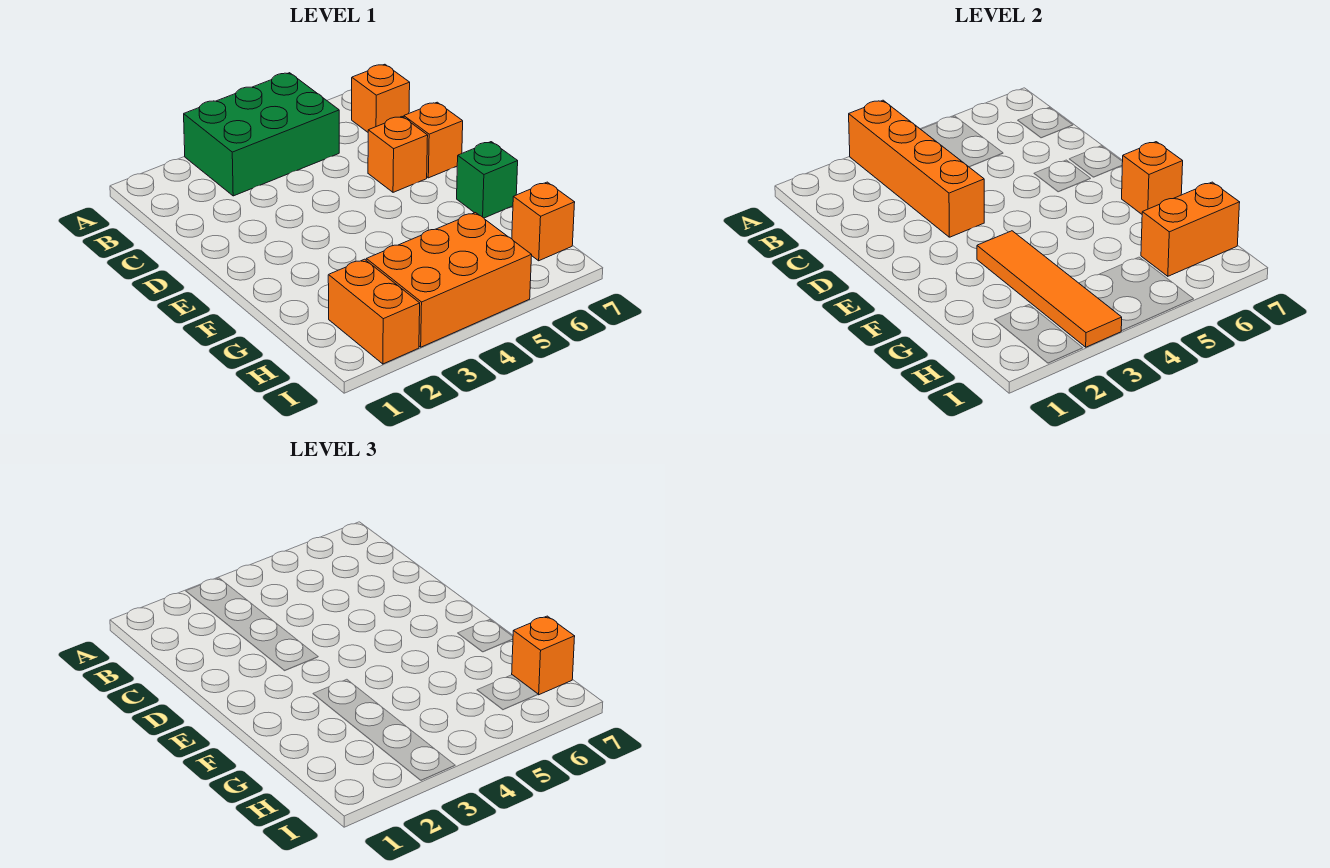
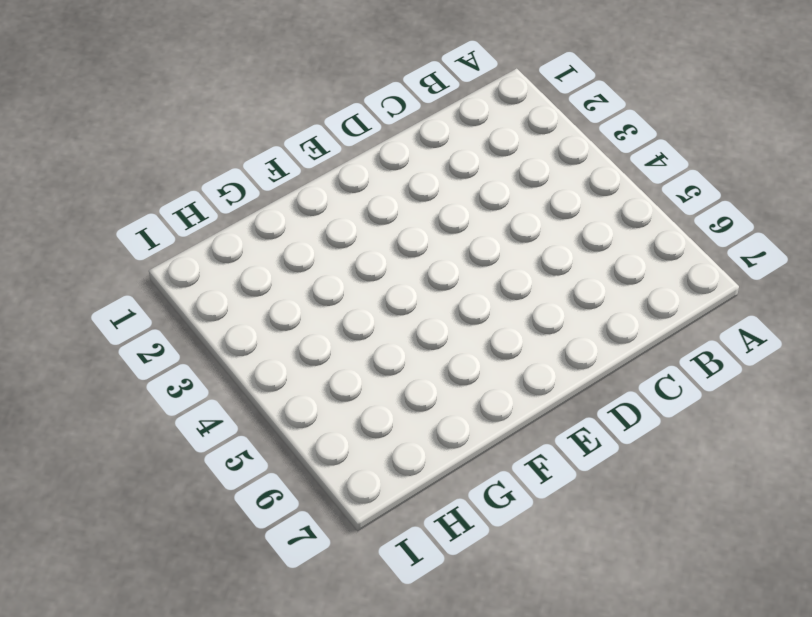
none -> green brick A3:B5 level 1
none -> orange brick B7 level 1
none -> orange brick D6 level 1

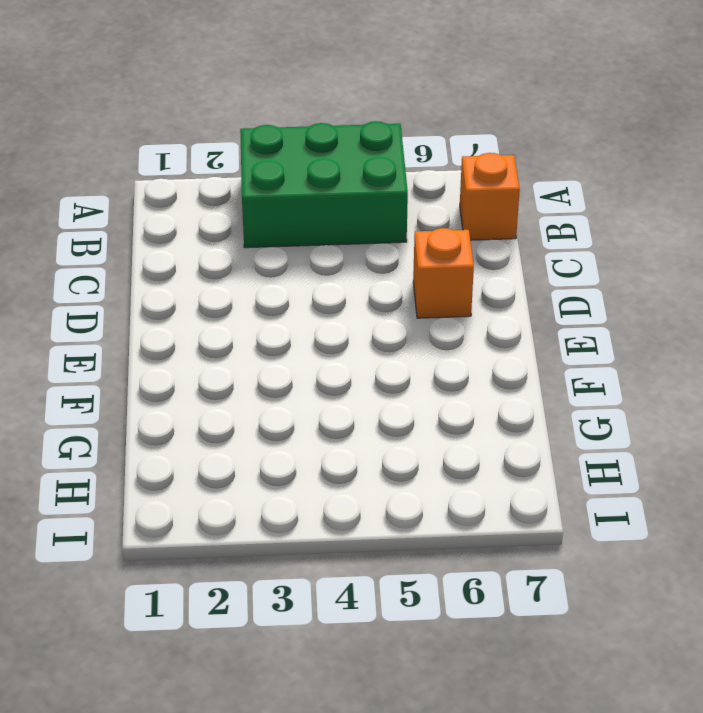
none -> orange brick D7 level 1
none -> green brick F7 level 1
none -> orange brick H2:I2 level 1

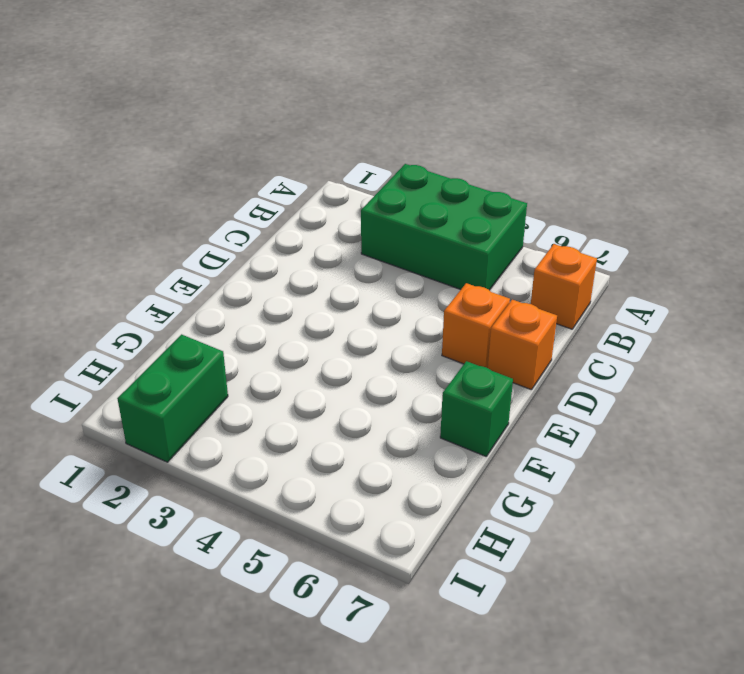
green brick H2:I2 level 1 -> orange brick H2:I2 level 1
none -> orange brick H3:I5 level 1
none -> orange brick H7 level 1
none -> orange brick A3:D3 level 2

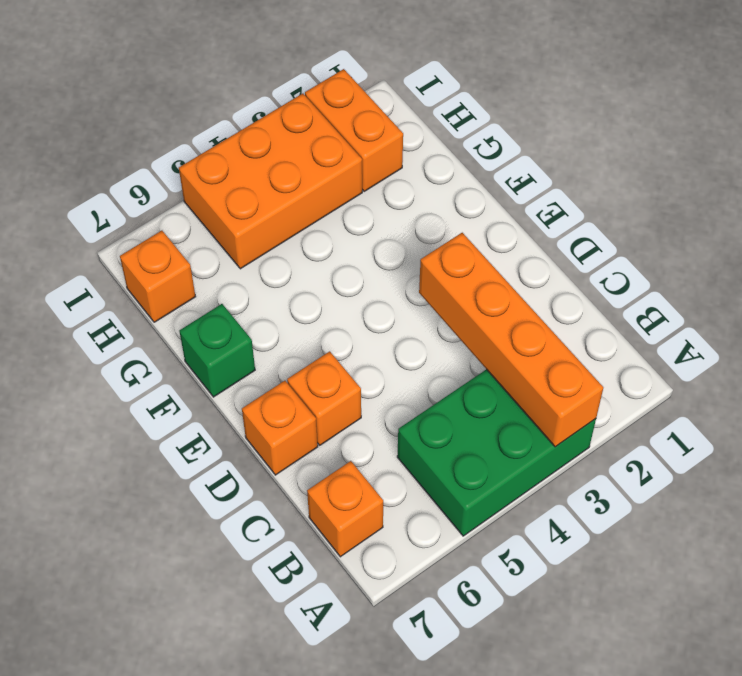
none -> orange tile F3:I3 level 2
none -> orange brick F7 level 2
none -> orange brick H6:H7 level 2

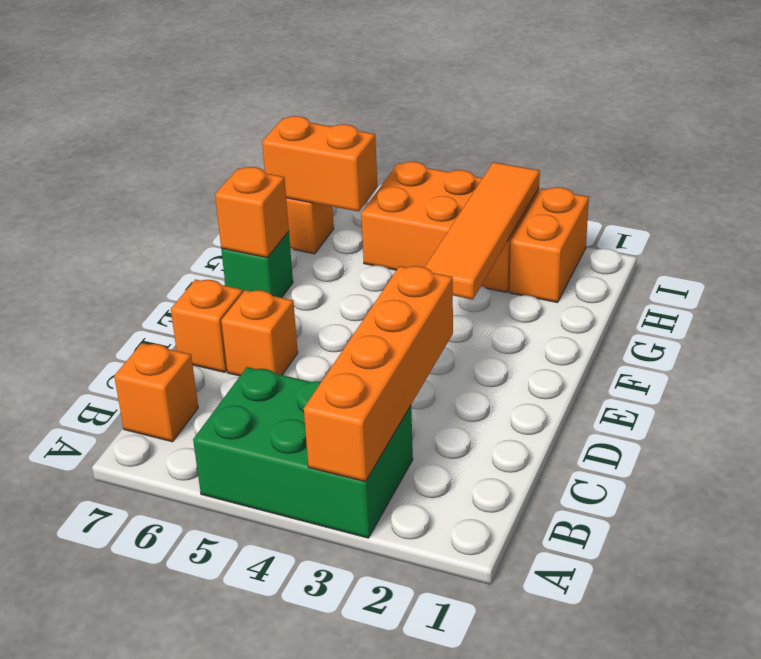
none -> orange brick H7 level 3

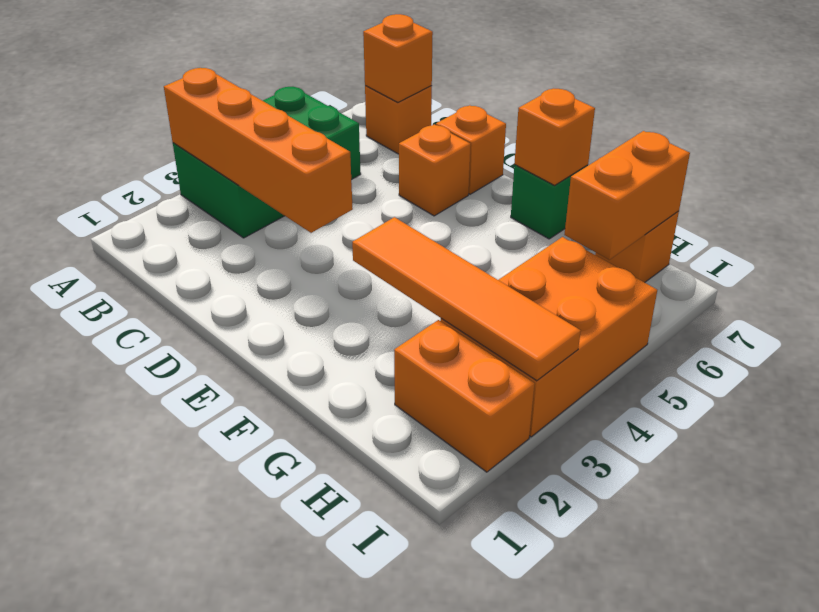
orange brick B7 level 2 -> orange brick H7 level 3

